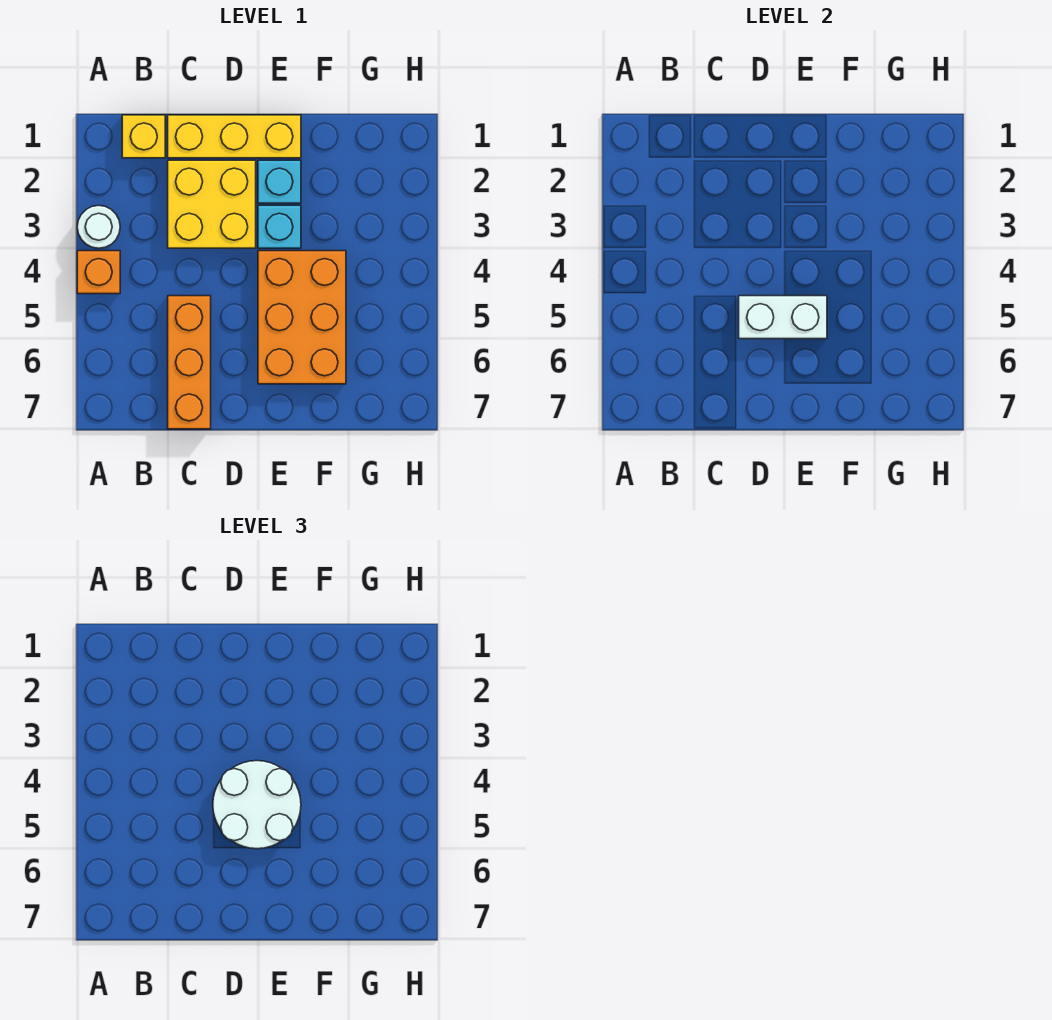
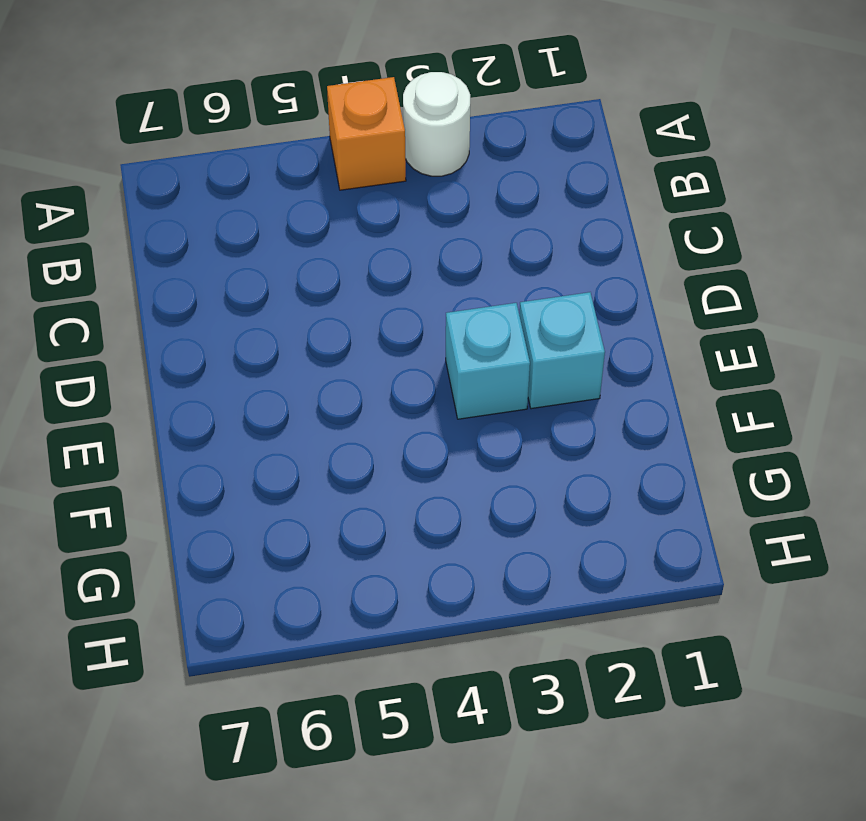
none -> yellow brick B1 level 1
none -> yellow brick C1:E1 level 1

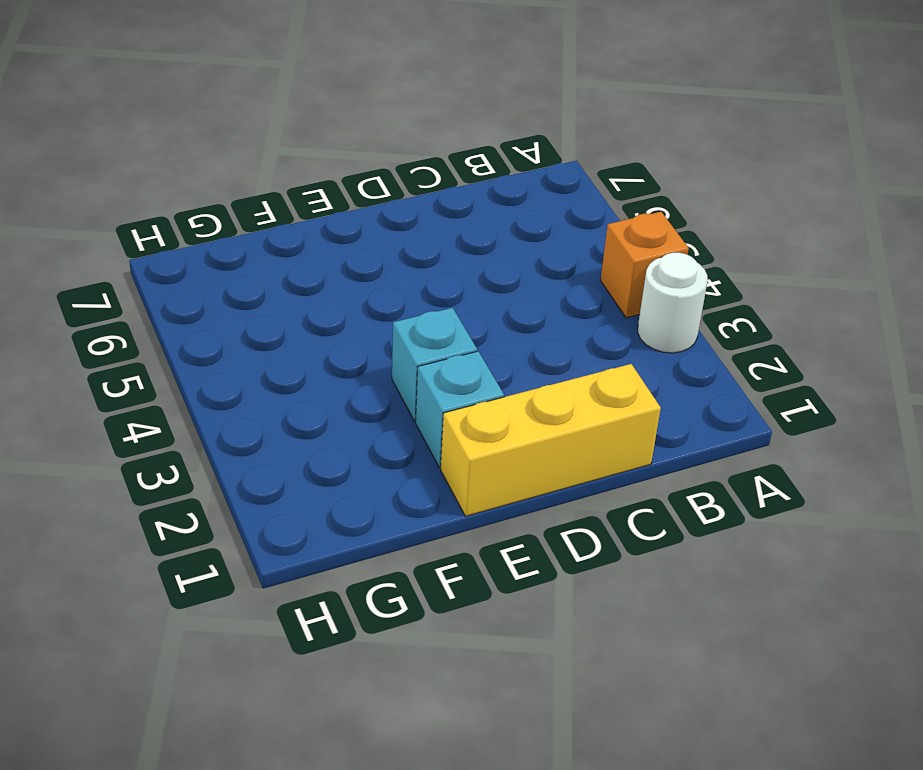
none -> yellow brick B1 level 1
none -> yellow brick C2:D3 level 1

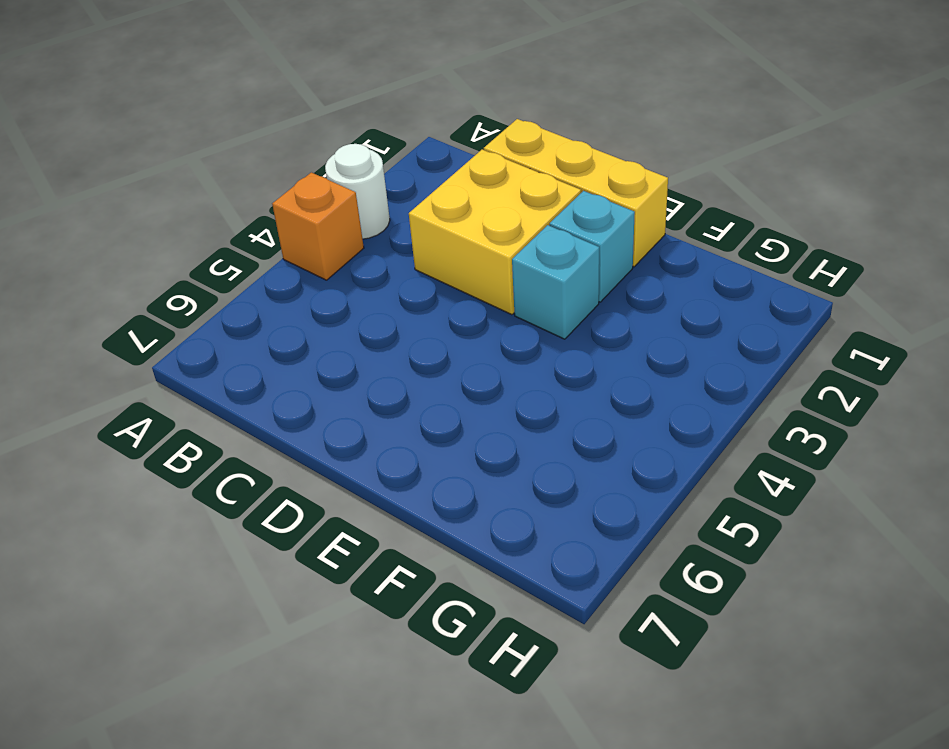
none -> yellow brick B1 level 1
none -> orange brick C5:C7 level 1

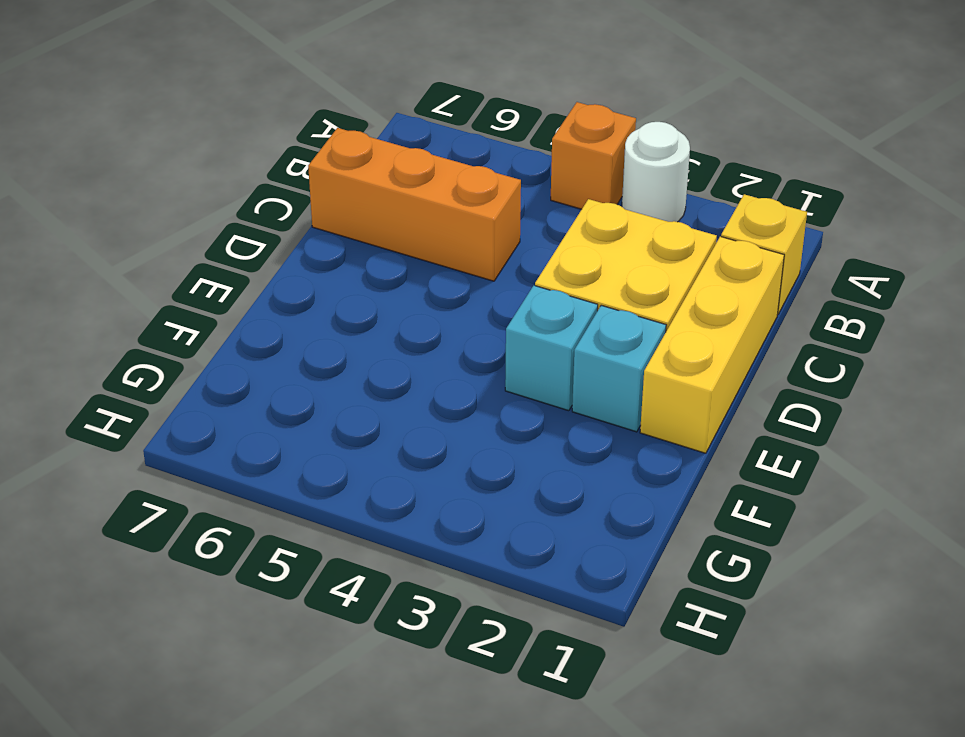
none -> orange brick E4:F6 level 1
none -> white brick D5:E5 level 2

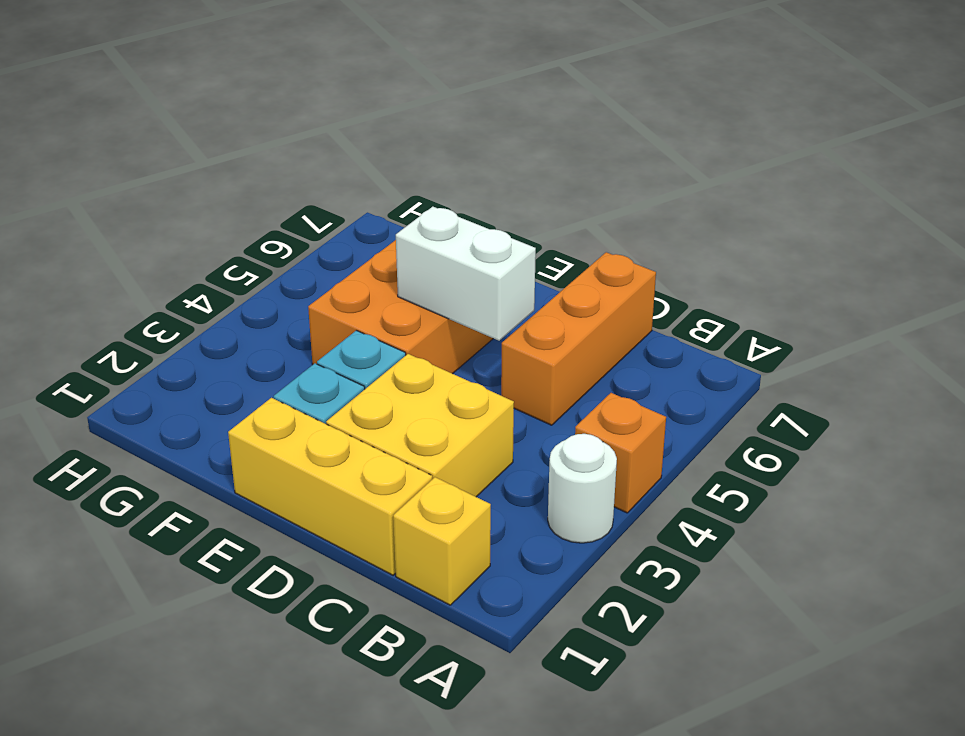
none -> white round brick D4:E5 level 3

